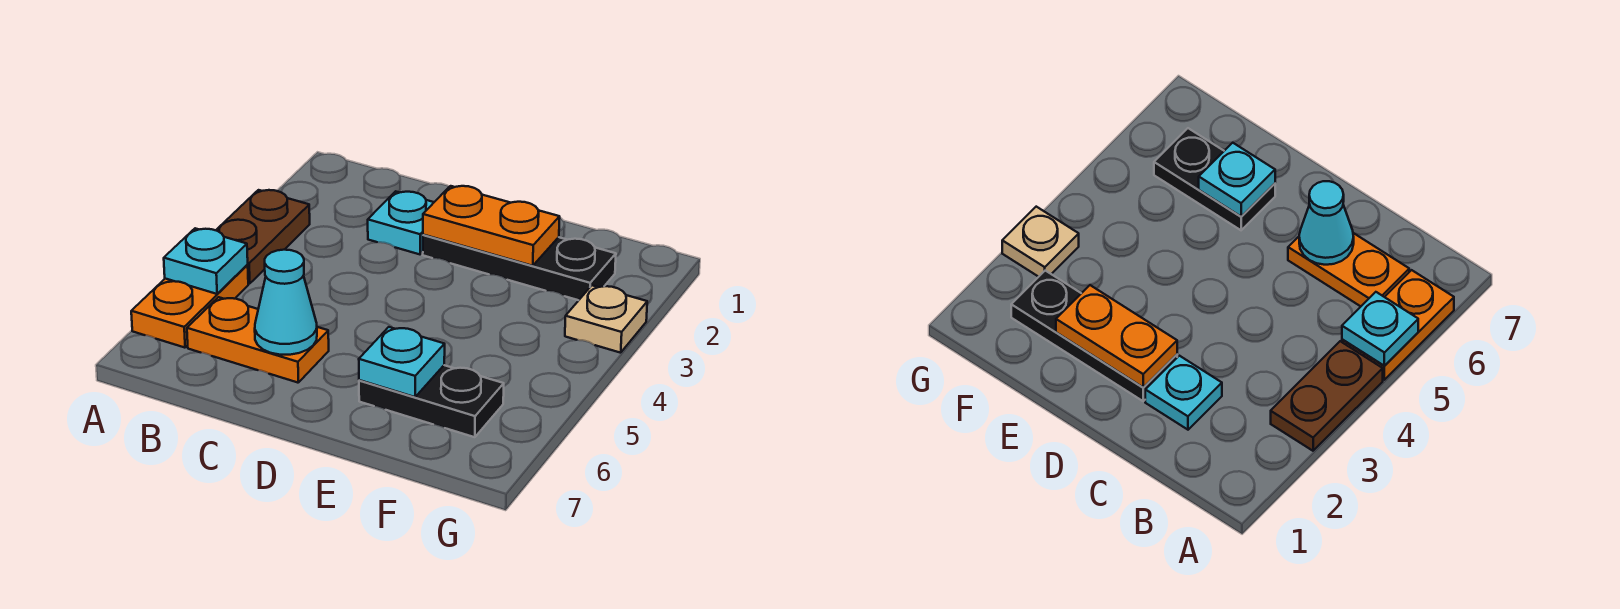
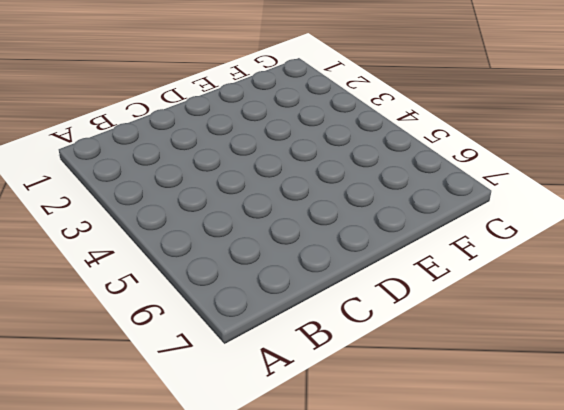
none -> brown plate A3:A4 level 1
none -> orange plate A5:A6 level 1

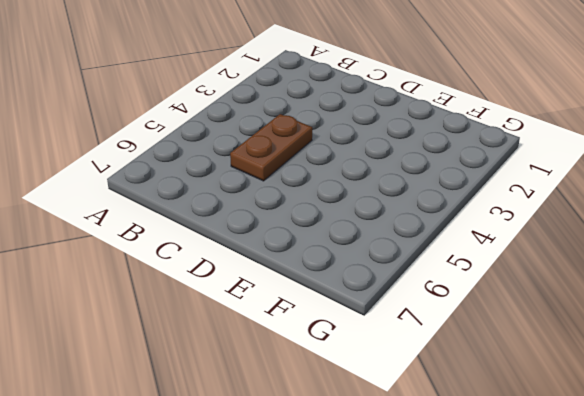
brown plate C4:C5 level 1 -> brown plate A3:A4 level 1
none -> orange plate A5:A6 level 1
none -> orange plate B6:C6 level 1

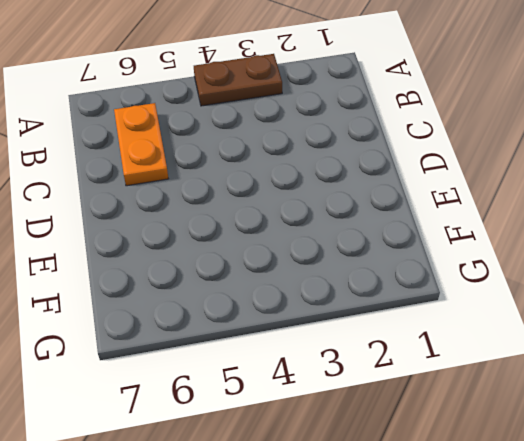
none -> orange plate A5:A6 level 1
none -> cyan plate C2 level 1

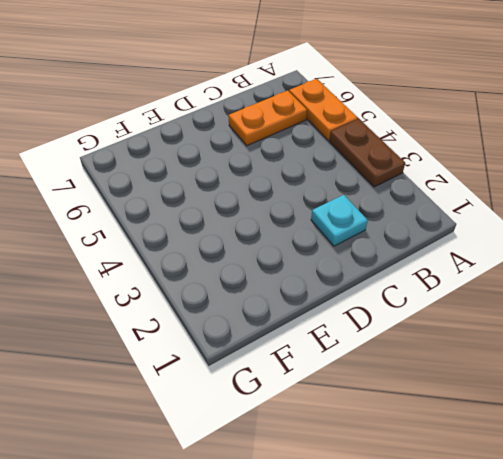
none -> black plate D2:F2 level 1
none -> black plate E6:F6 level 1

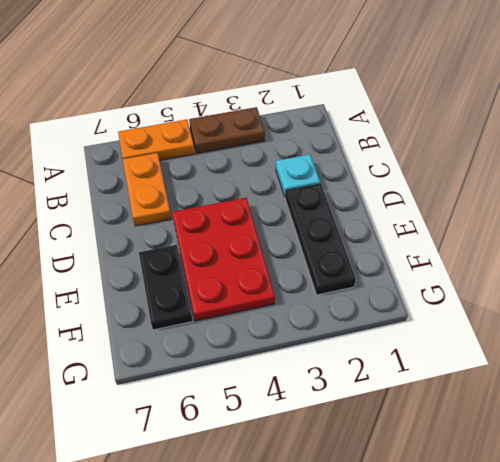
red plate D4:F5 level 1 -> none
none -> tan plate G3 level 1
none -> cyan plate A5 level 2

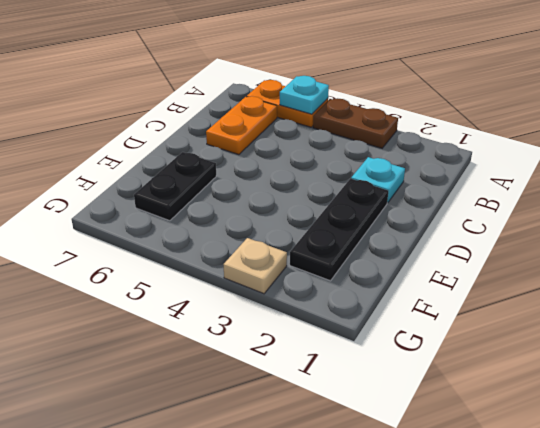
none -> cyan cone C6 level 2
none -> orange plate D2:E2 level 2

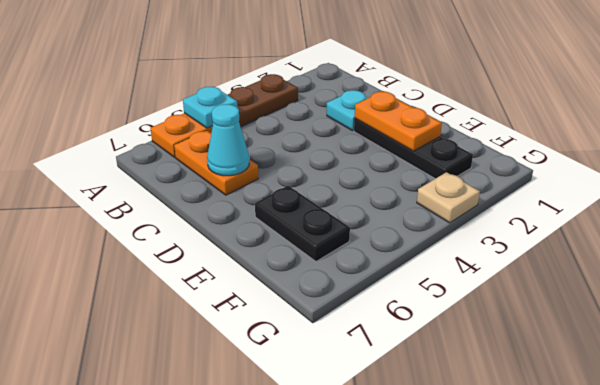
none -> cyan plate E6 level 2

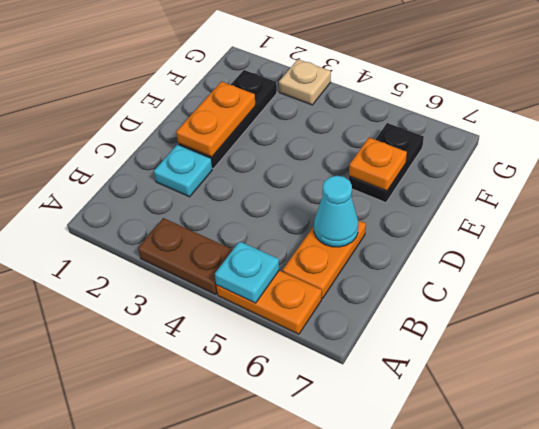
orange plate E6 level 2 -> cyan plate E6 level 2

